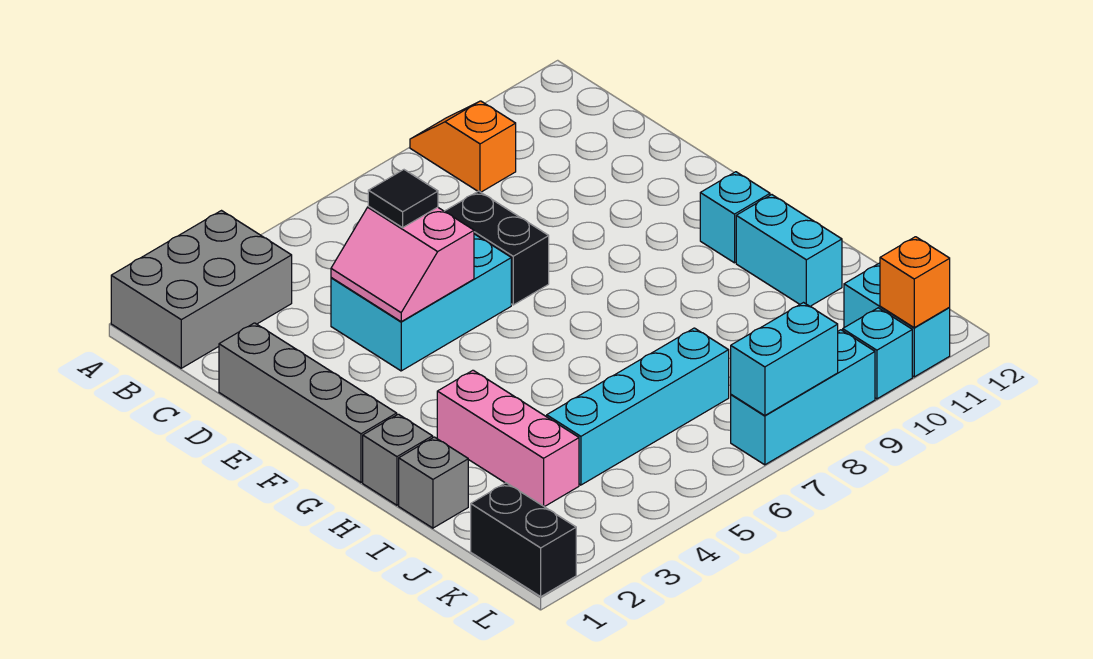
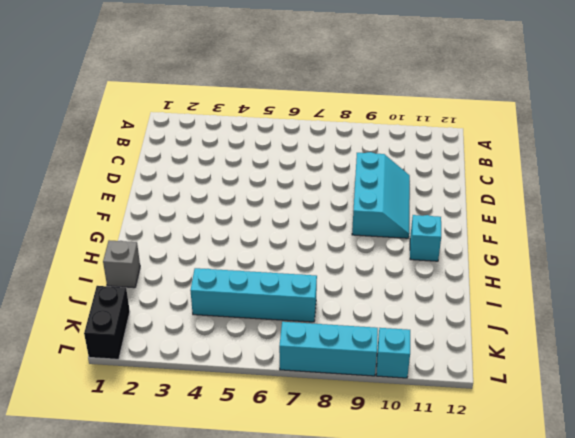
cyan slope D9:F10 level 1 top 9 -> none
none -> grey brick A1:B3 level 1
none -> orange slope A9:B9 level 1 top B
none -> grey brick D1:G1 level 1

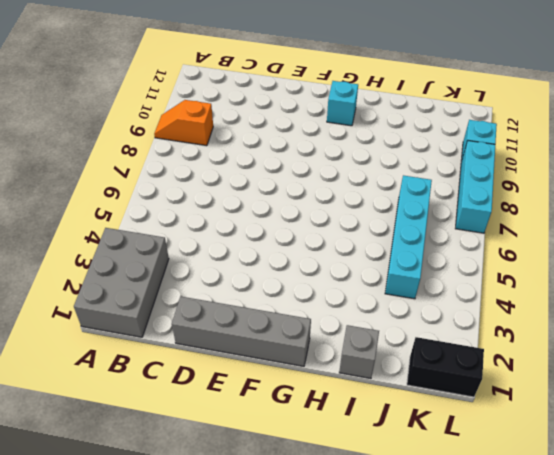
none -> cyan brick D4:E6 level 1
none -> black brick D7:E7 level 1
none -> grey brick H1 level 1

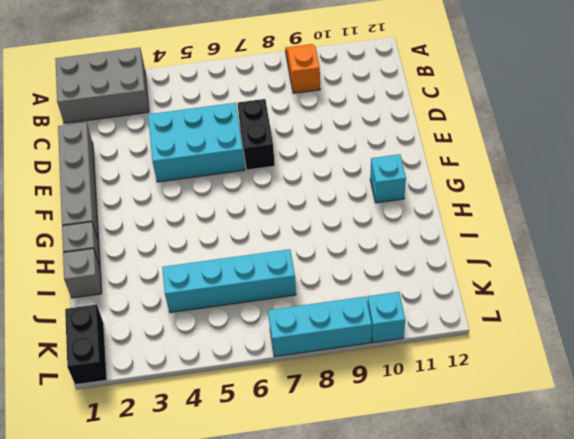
none -> pink brick H3:J3 level 1
none -> cyan brick H11:I11 level 1
none -> cyan brick K11:L11 level 1

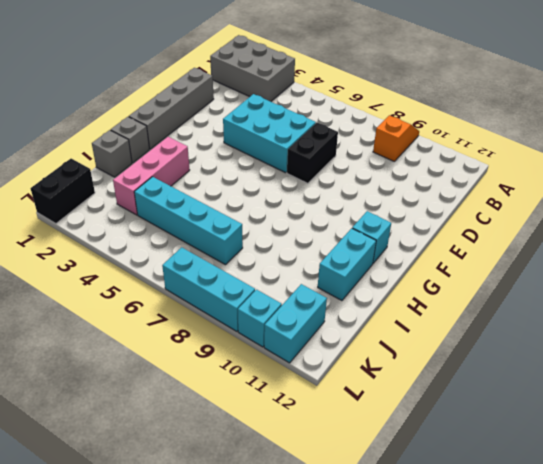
none -> pink slope D4:E5 level 2 top 5
none -> cyan brick L7:L8 level 2
none -> orange brick L11 level 2

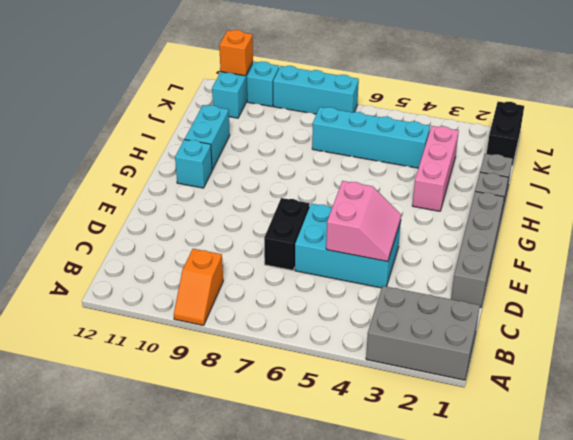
none -> cyan brick L7:L8 level 2
none -> black tile D5 level 3

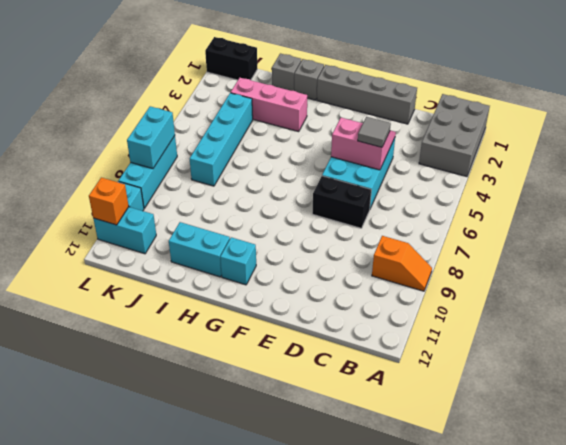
grey tile D5 level 3 -> black tile D5 level 3

